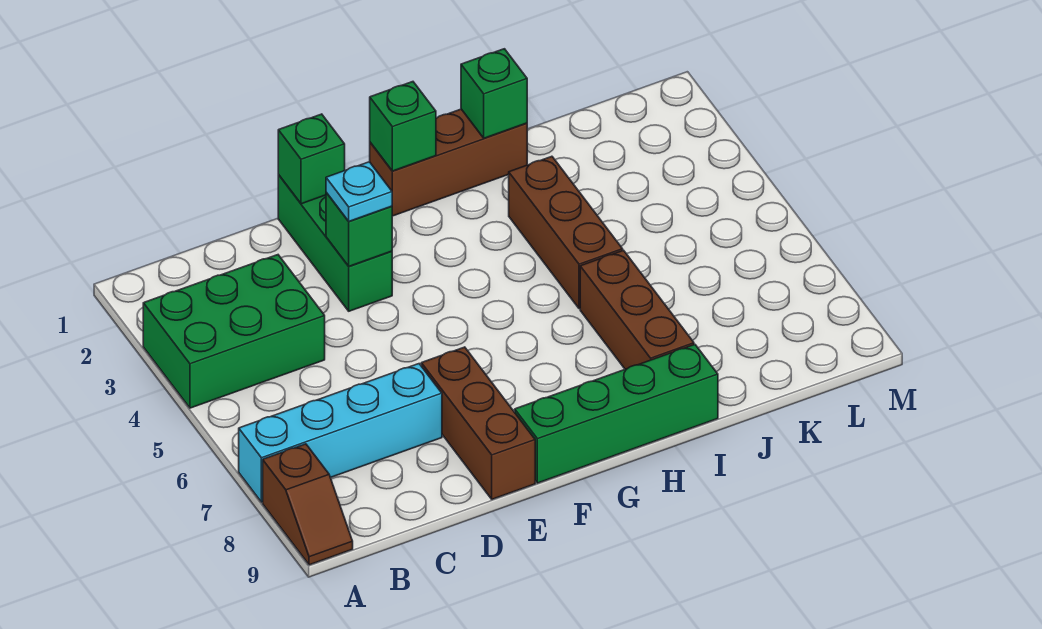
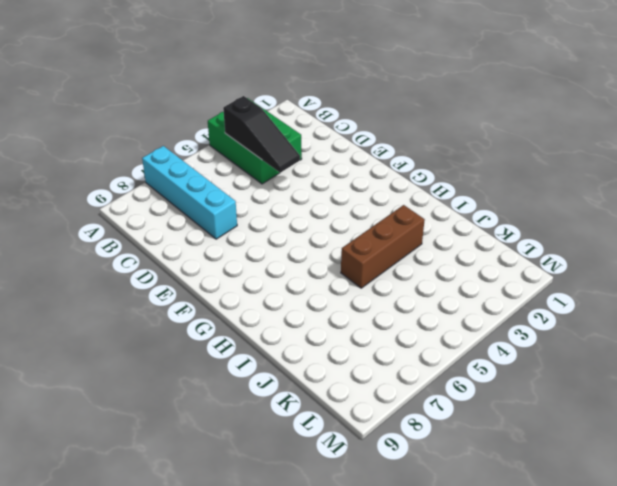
black slope B4:D4 level 2 top B -> none
none -> brown slope A8:A9 level 1 top 8
none -> green brick E1:E3 level 1
none -> brown brick E7:E9 level 1

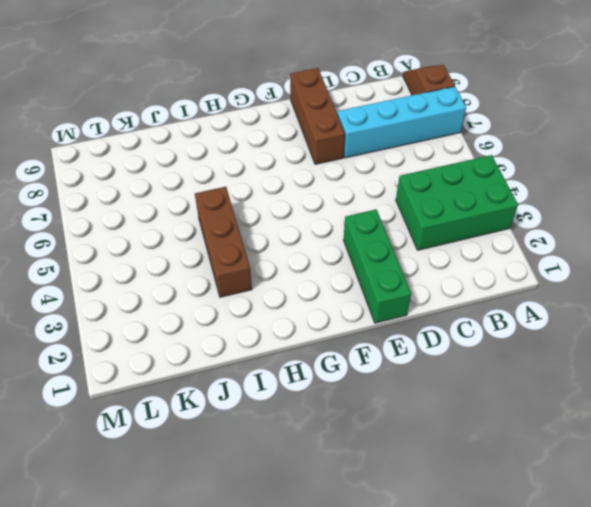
none -> green brick F9:I9 level 1
none -> brown brick G1:I1 level 1
none -> brown brick I6:I8 level 1

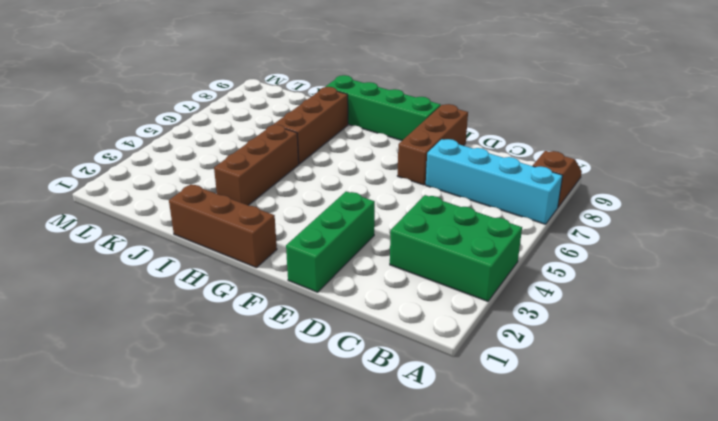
none -> green brick E1 level 2
none -> green brick E3 level 2
none -> green brick G1 level 2

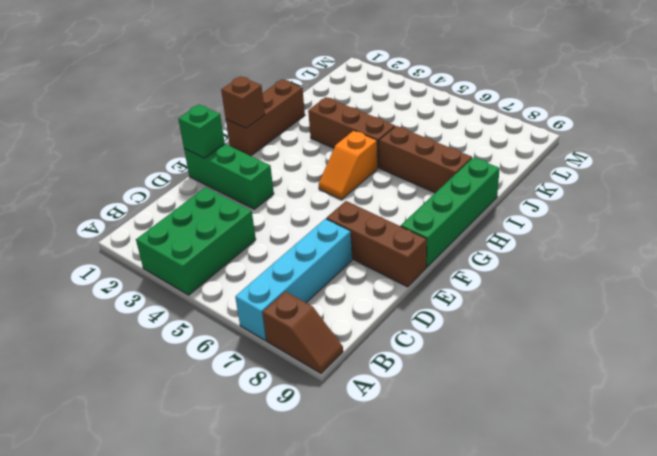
brown brick G1 level 2 -> green brick G1 level 2
orange slope G5:H5 level 1 top H -> none
none -> green brick E3 level 2
none -> green brick I1 level 2
none -> cyan plate E3 level 3

